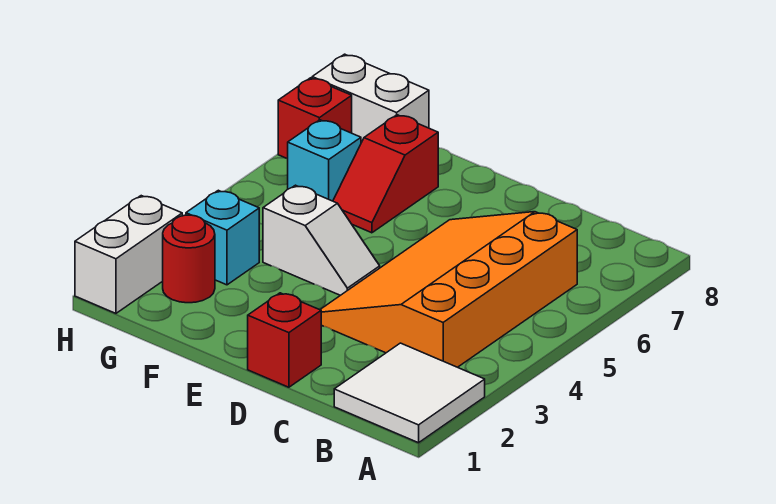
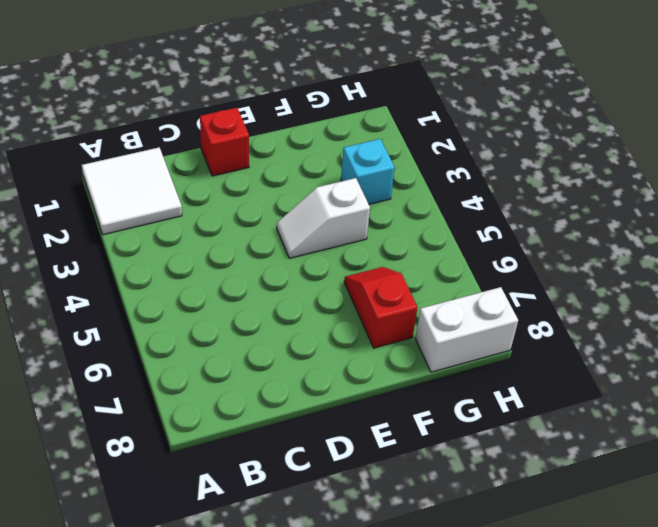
none -> orange slope B3:D6 level 1 top B
none -> red round brick G2 level 1

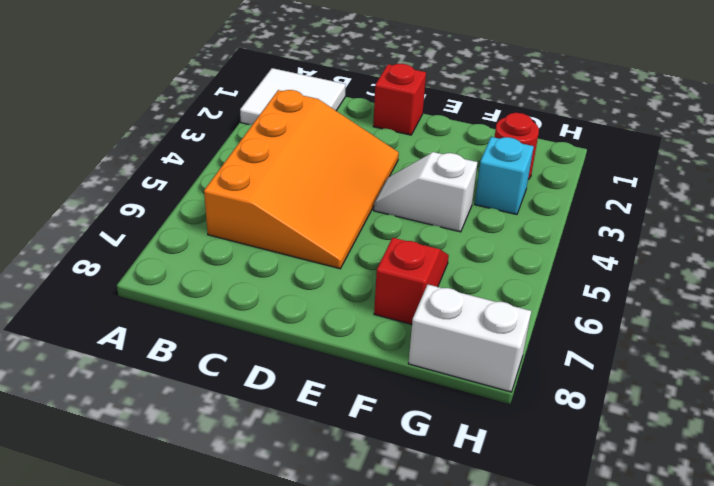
none -> cyan brick G6 level 1
none -> white brick H1:H2 level 1

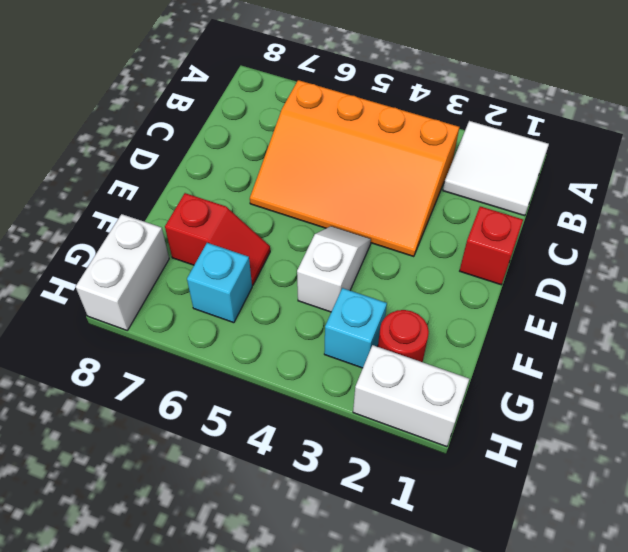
none -> red brick H7 level 1

